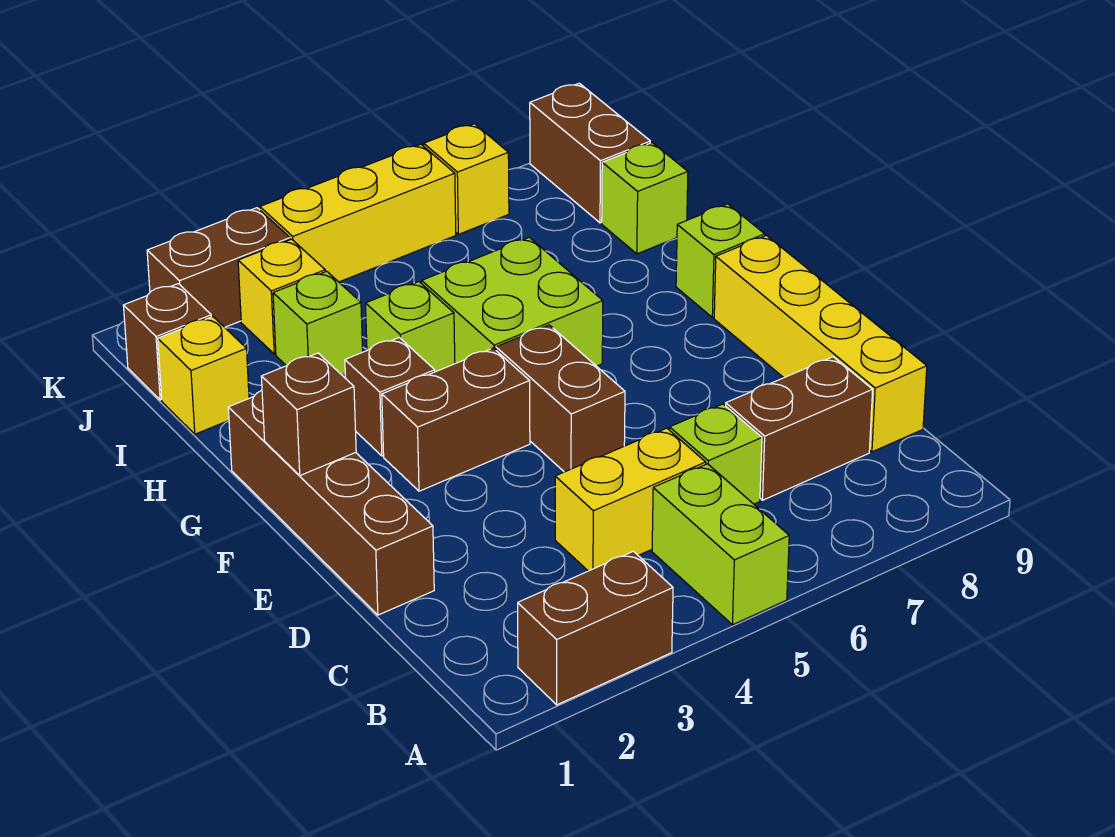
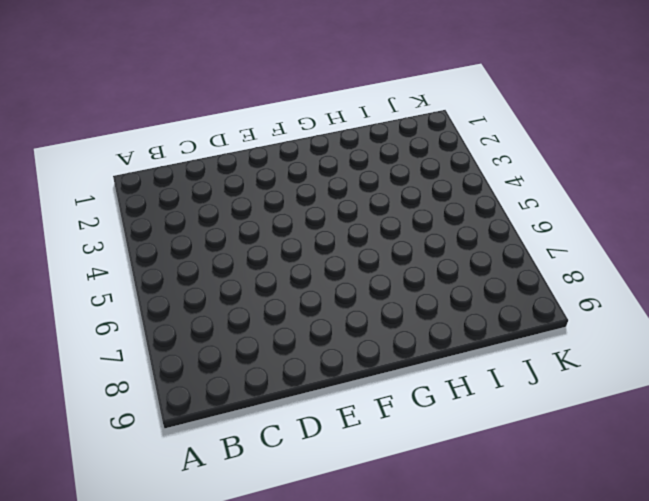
none -> brown brick A2:A3 level 1
none -> lime brick A5:B5 level 1
none -> yellow brick C4:C5 level 1

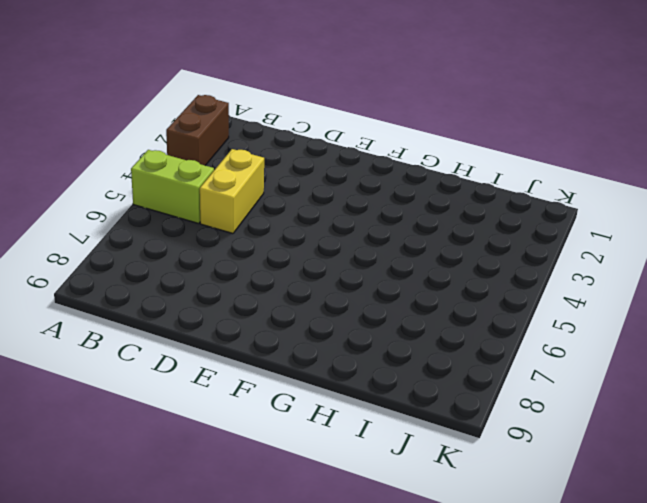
none -> lime brick C6 level 1
none -> brown brick C7:C8 level 1
none -> yellow brick C9:F9 level 1

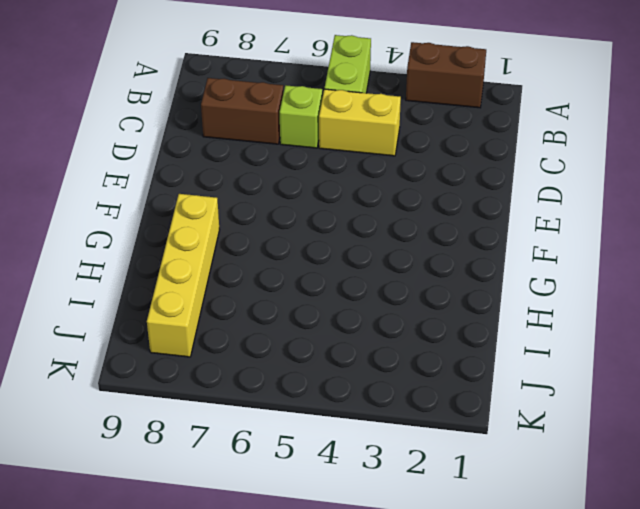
yellow brick G8:J8 level 1 -> yellow brick C9:F9 level 1
none -> brown brick D1:G1 level 1
none -> brown brick E5:F5 level 1
none -> brown brick F3:F4 level 1

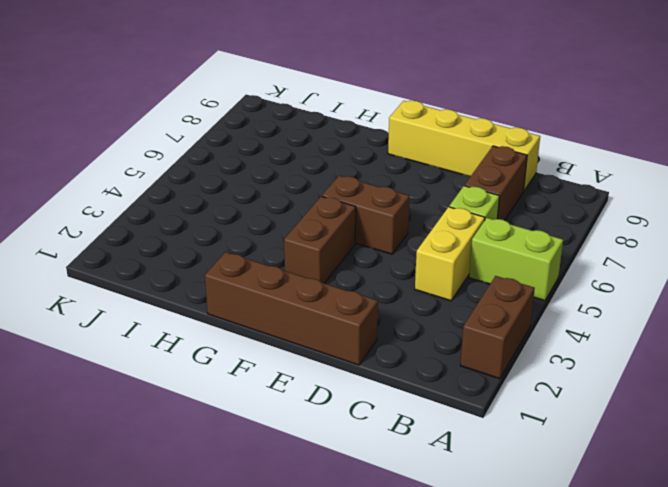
none -> brown brick G3 level 1
none -> lime brick G5:H6 level 1
none -> lime brick G9 level 1

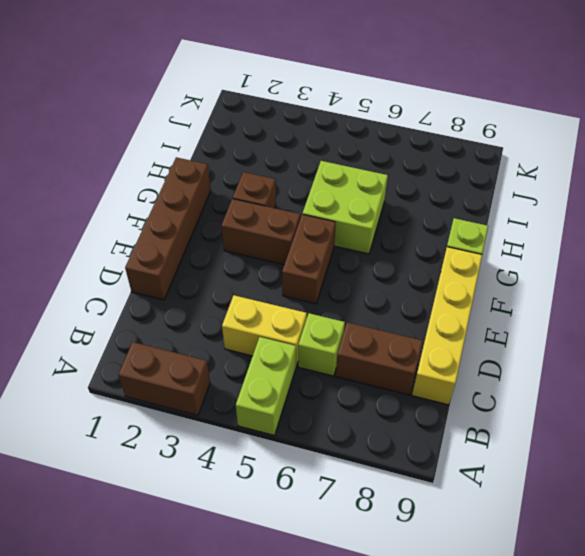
none -> lime brick H4 level 1
none -> yellow brick I1 level 1
none -> lime brick I3 level 1

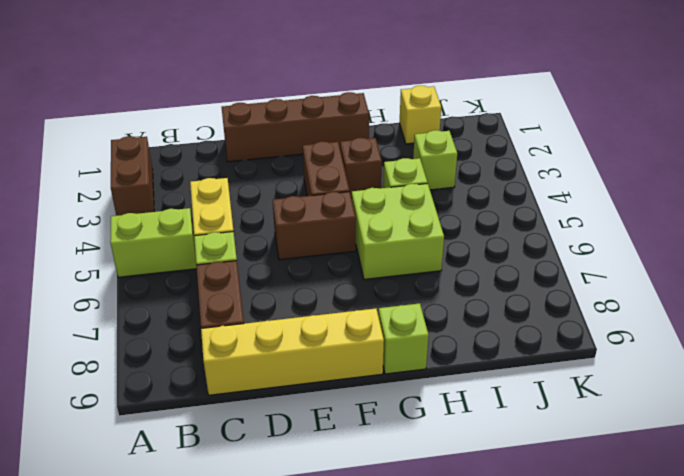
none -> lime brick I9 level 1
none -> brown brick J1 level 1
none -> yellow brick J3 level 1

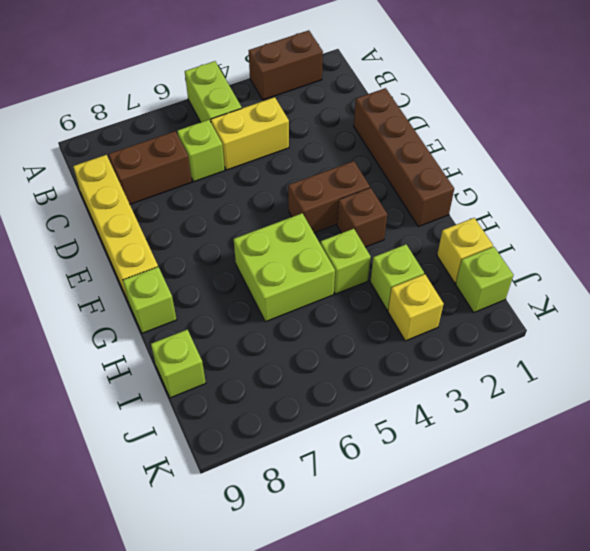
lime brick J1 level 1 -> brown brick J1 level 1
none -> brown brick E5:F5 level 1
none -> brown brick J9:K9 level 1
none -> brown brick K2:K3 level 1

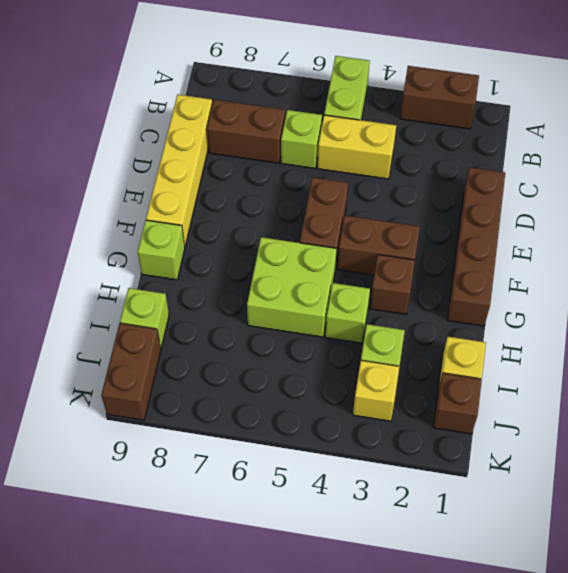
none -> brown brick K2:K3 level 1
none -> yellow brick K4:K6 level 1
none -> yellow brick K7 level 1

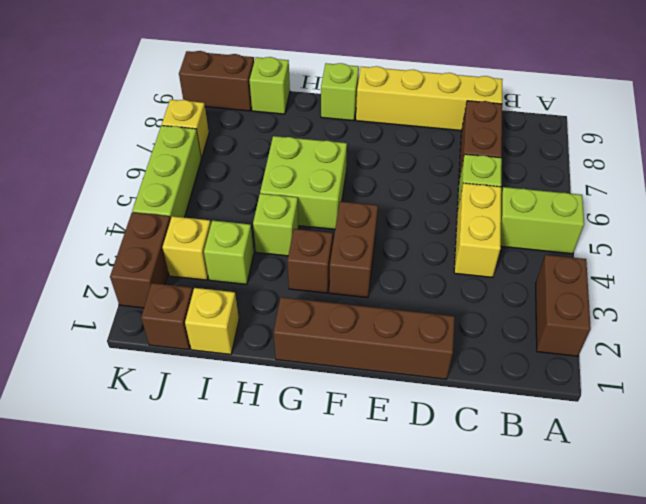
lime brick K4:K6 level 1 -> yellow brick K4:K6 level 1
none -> brown brick E5:F5 level 1
none -> brown brick F1 level 2

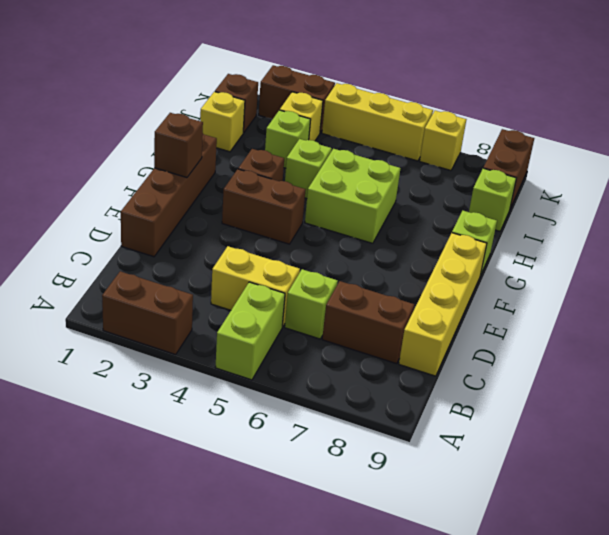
none -> brown brick E5:F5 level 1

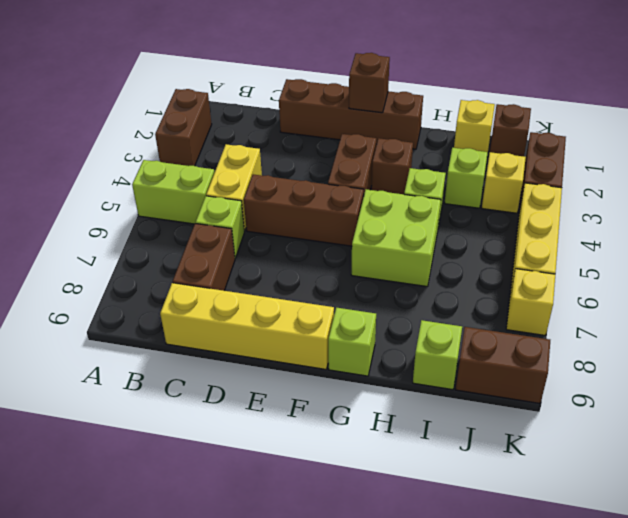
brown brick D5:F5 level 1 -> brown brick E5:F5 level 1

